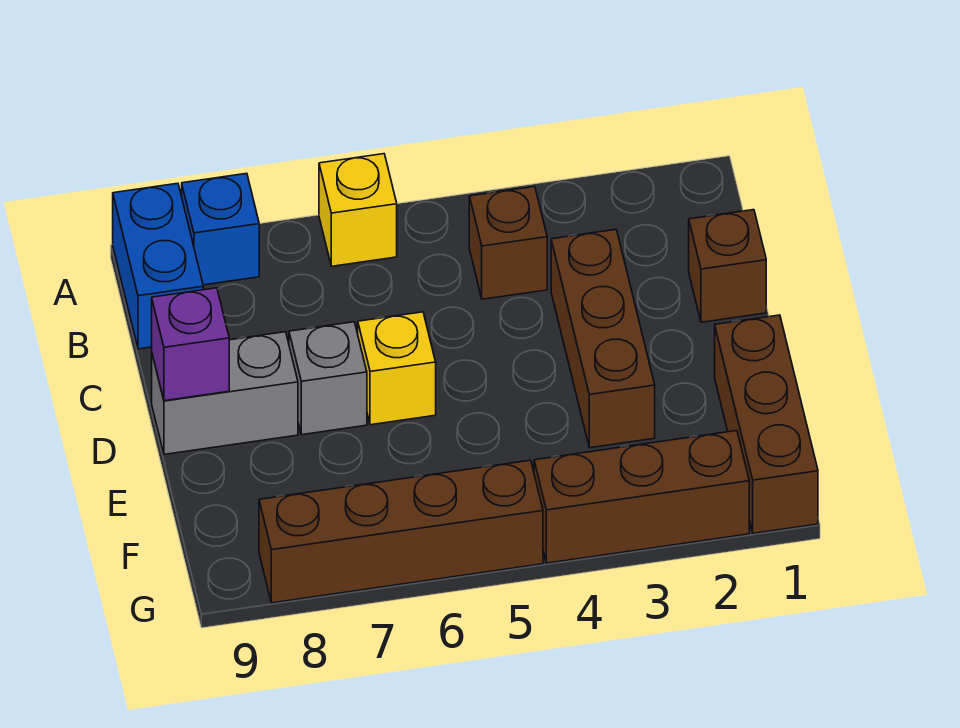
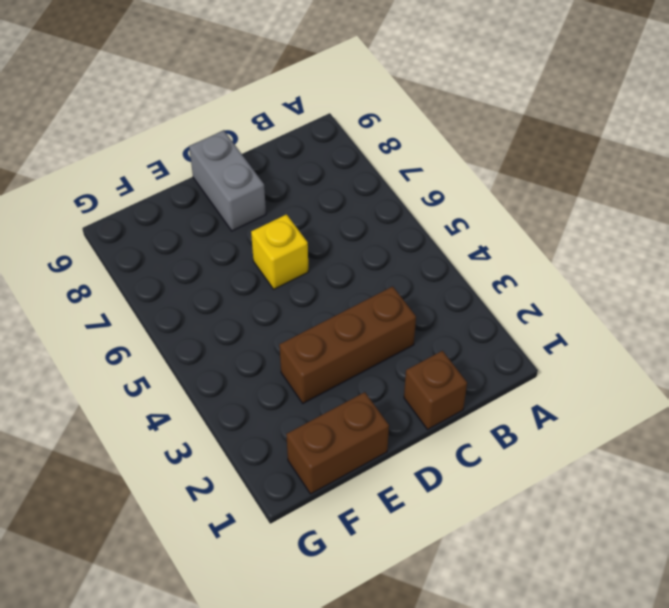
brown brick E1:F1 level 1 -> brown brick E1:G1 level 1
none -> yellow brick A6 level 1
none -> blue brick A8 level 1
none -> blue brick A9:B9 level 1

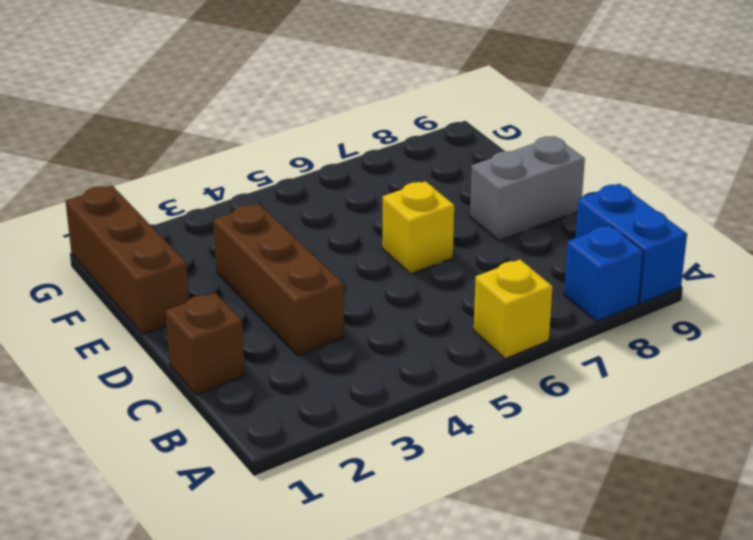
none -> brown brick B4 level 1
none -> grey brick D7 level 1
none -> brown brick G2:G4 level 1

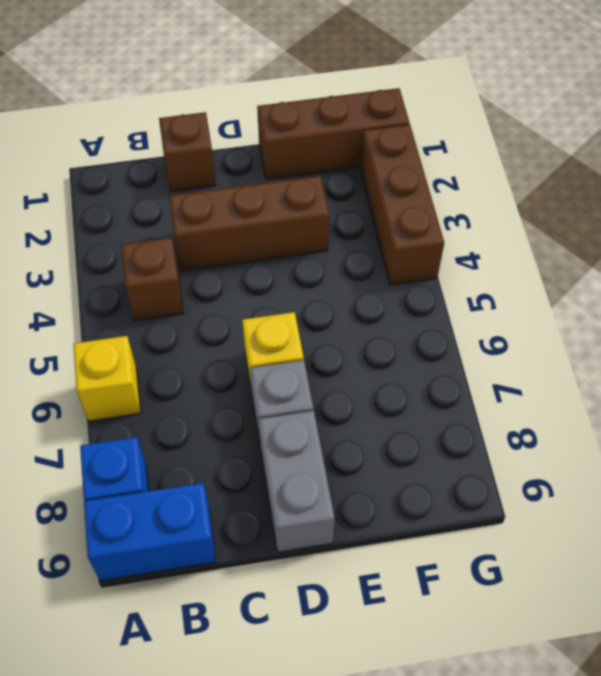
none -> brown brick G5:G8 level 1
none -> purple brick D9 level 2

